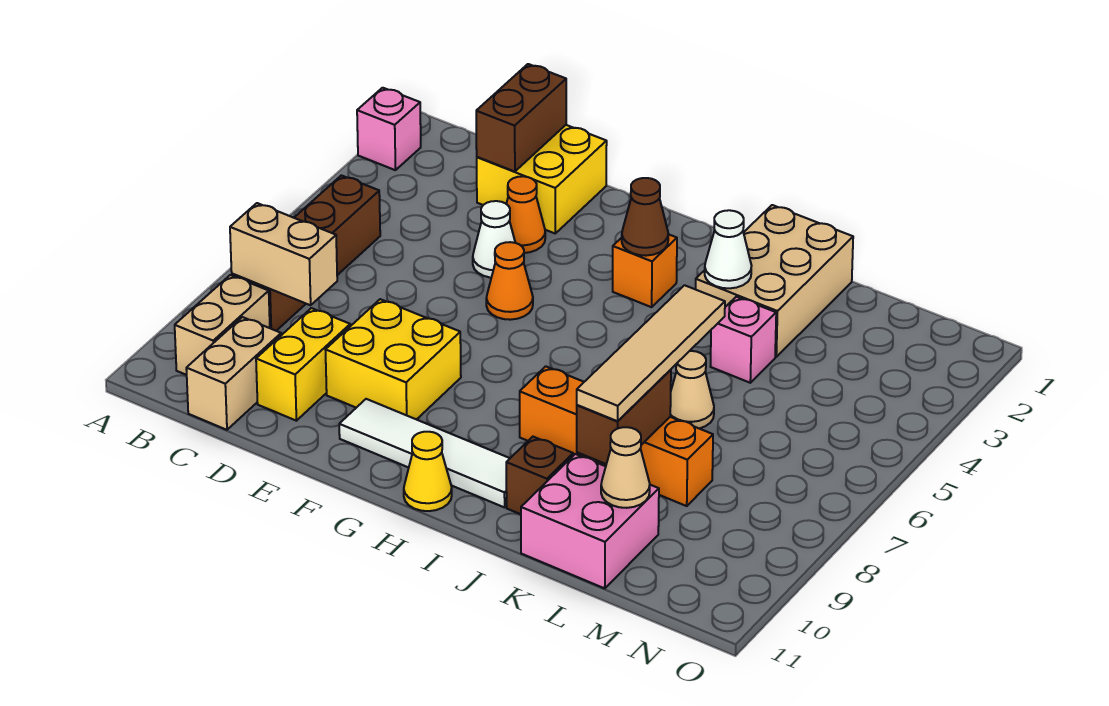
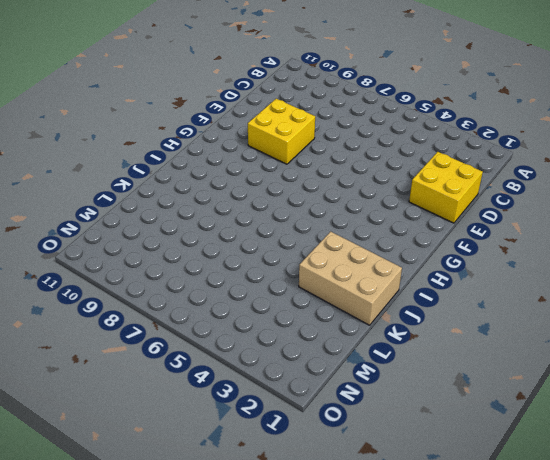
none -> pink brick A2 level 1
none -> brown brick B5:B8 level 1
none -> tan brick B9:B10 level 1

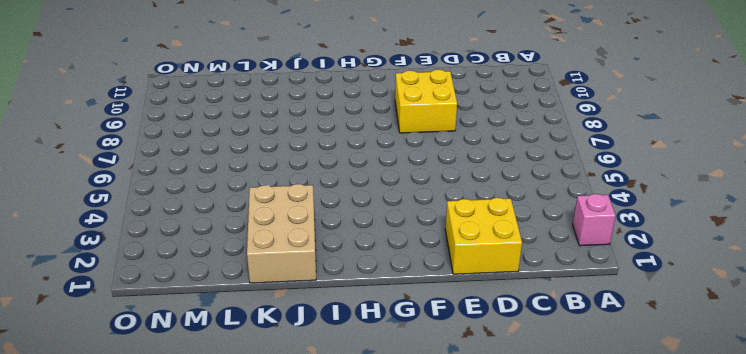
none -> brown brick B5:B8 level 1
none -> tan brick B9:B10 level 1
none -> tan brick C10:C11 level 1

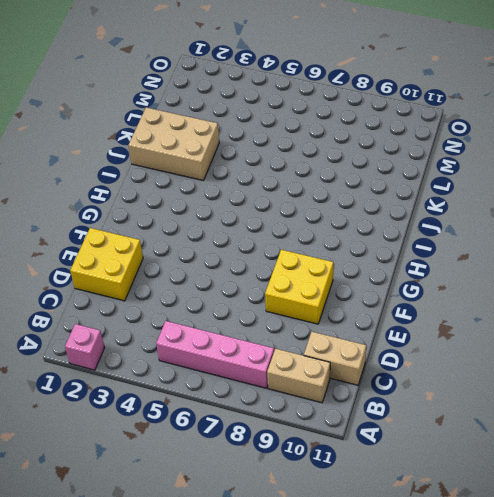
pink brick B5:B8 level 1 -> brown brick B5:B8 level 1
none -> yellow brick D9:D10 level 1
none -> orange cone E3 level 1
none -> white cone E4 level 1

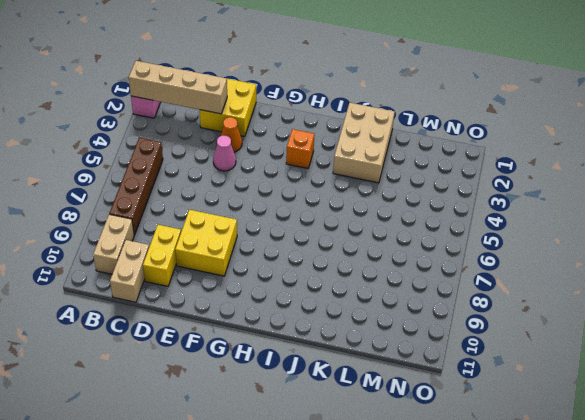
tan brick A2:D2 level 2 -> brown brick D1:D2 level 2
pink cone E4 level 1 -> white cone E4 level 1
none -> orange cone F5 level 1
none -> white tile F10:I10 level 1
none -> yellow cone H11 level 1

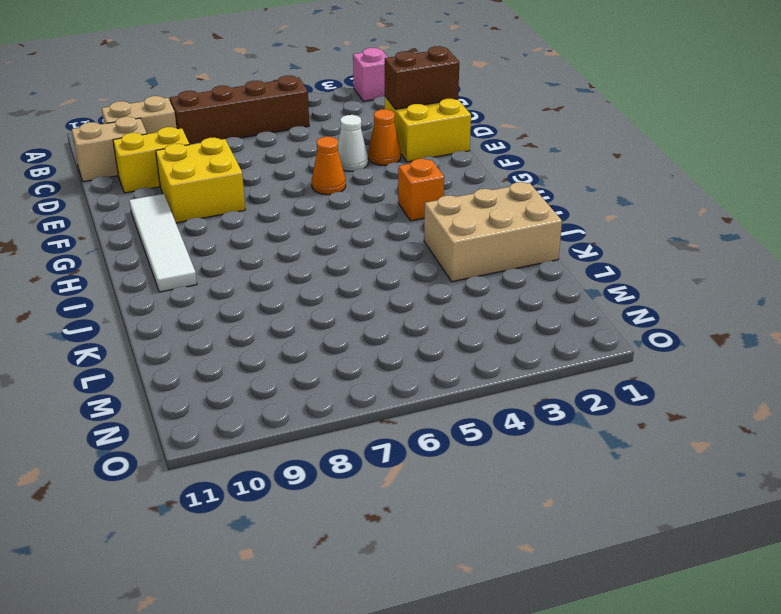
none -> yellow cone H11 level 1
none -> orange brick I8:L8 level 1
none -> brown brick J10 level 1

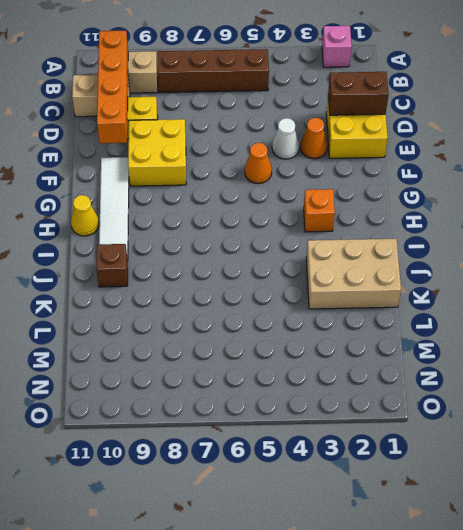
orange brick B10:E10 level 2 -> orange brick I8:L8 level 1
none -> pink brick K4 level 1
none -> tan cone K6 level 1
none -> pink brick K10:L11 level 1

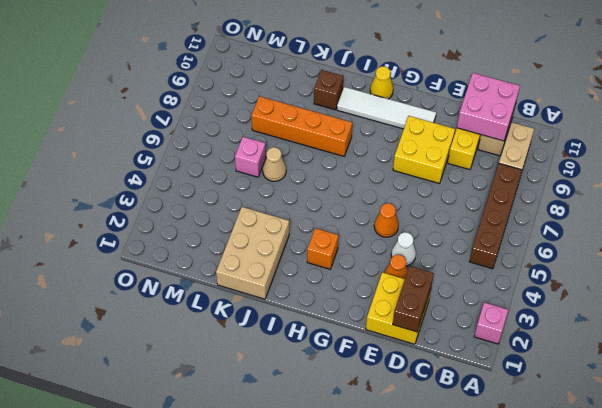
pink brick C10:D11 level 2 -> pink brick K10:L11 level 1
pink brick L6 level 1 -> pink brick K4 level 1
none -> tan brick B8:C8 level 2
none -> brown cone H3 level 2
none -> white cone J3 level 2

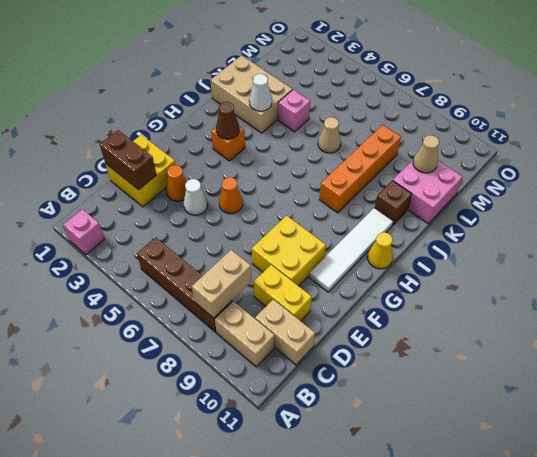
none -> brown brick K8:K9 level 2
none -> tan tile K6:K9 level 3

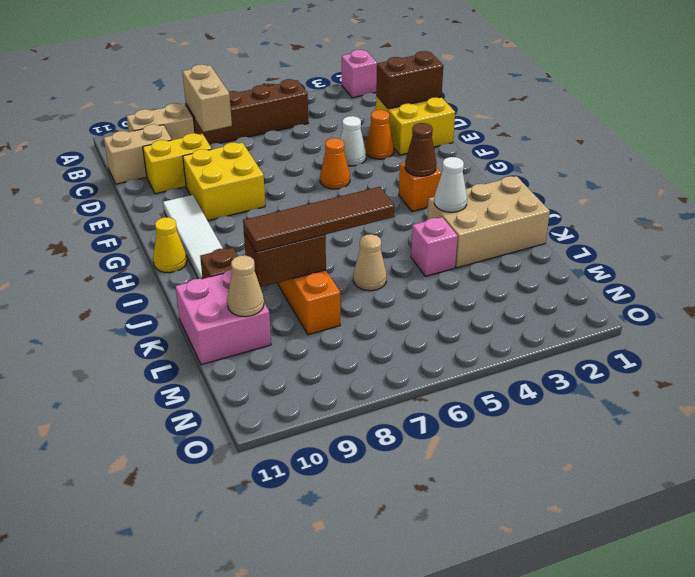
brown tile K6:K9 level 3 -> tan tile K6:K9 level 3

